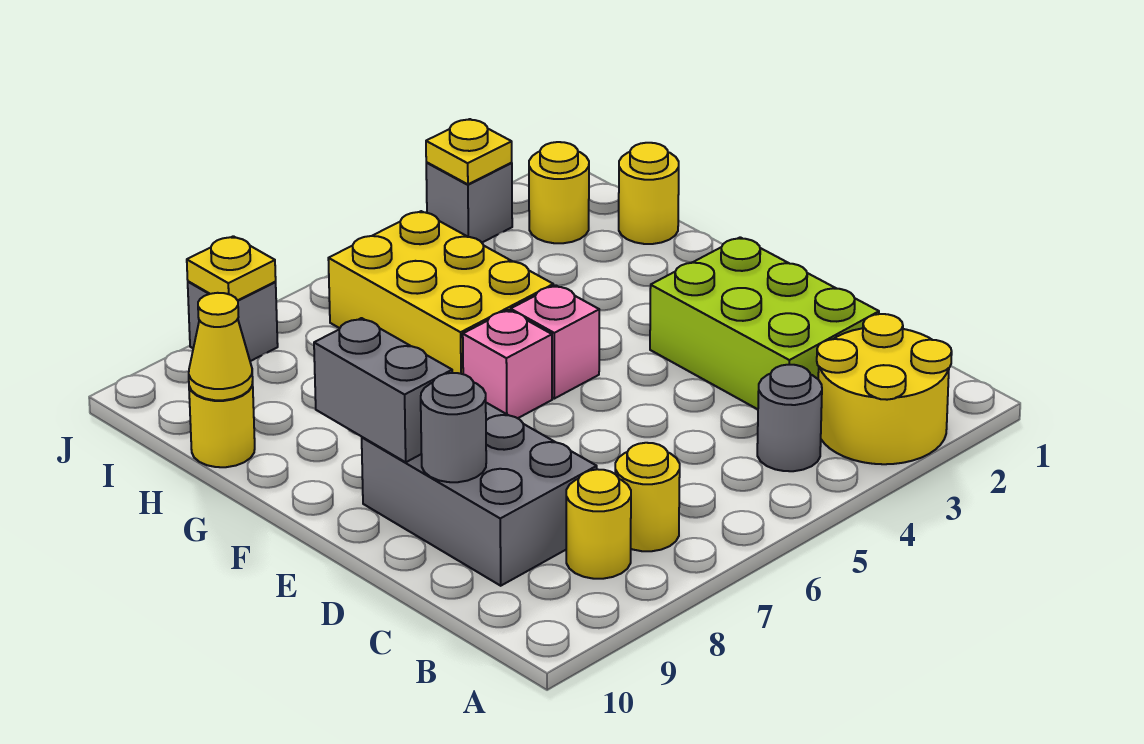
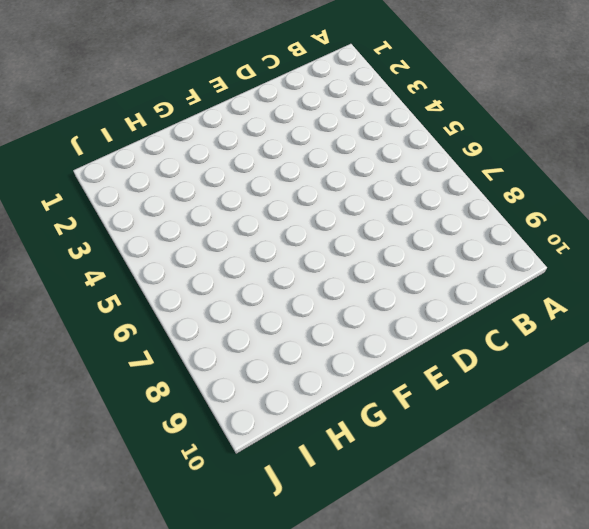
none -> yellow round brick A2:B3 level 1
none -> grey round brick B4 level 1
none -> yellow round brick B7 level 1

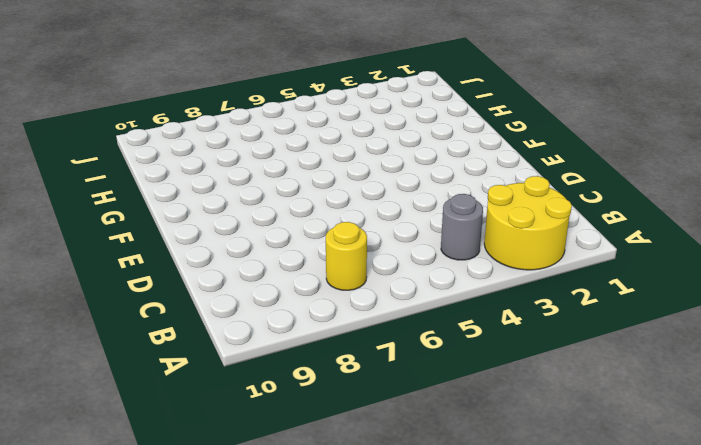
none -> yellow round brick B8 level 1
none -> lime brick C2:E3 level 1
none -> grey brick C8:E9 level 1

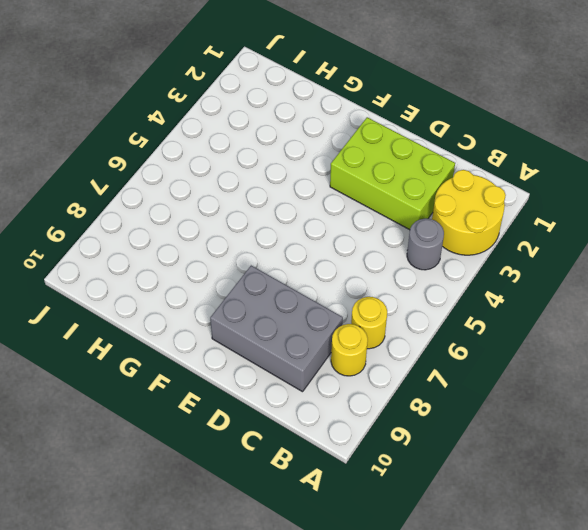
none -> pink brick F5 level 1
none -> pink brick F6 level 1
none -> yellow brick G5:I6 level 1

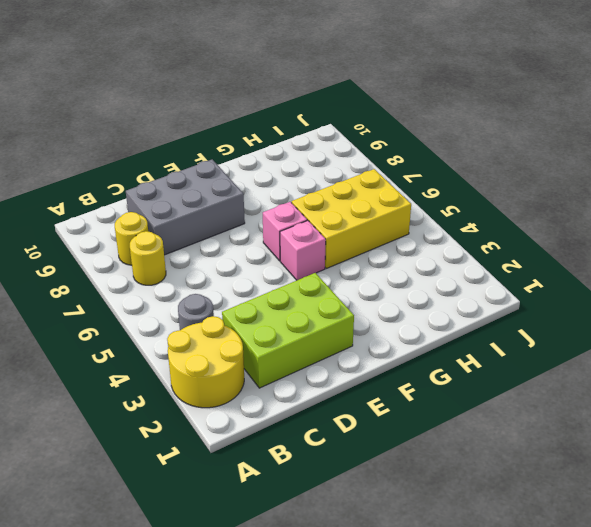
none -> yellow round brick H1 level 1
none -> yellow round brick H10 level 1
none -> yellow round brick I2 level 1

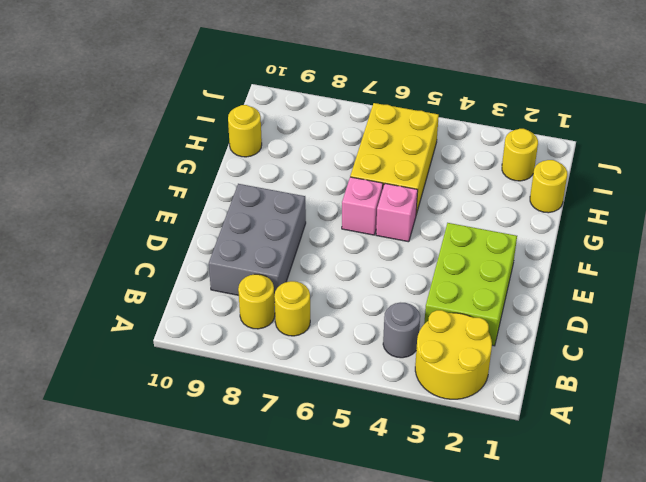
none -> grey brick J3 level 1
none -> grey brick J8 level 1
none -> grey round brick D9 level 2

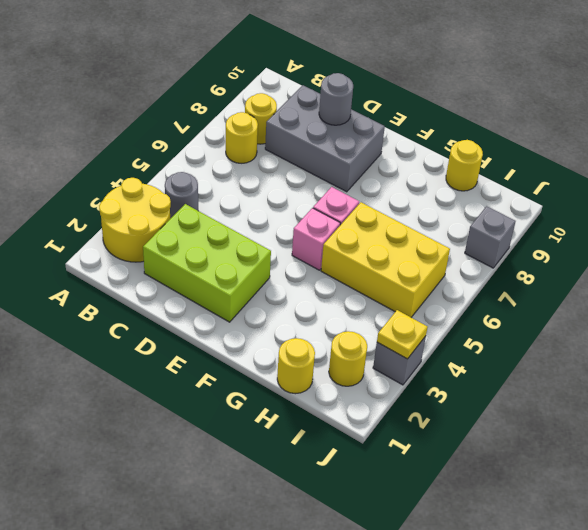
none -> grey brick E9:F9 level 2
none -> yellow cone H10 level 2
none -> yellow plate J8 level 2

